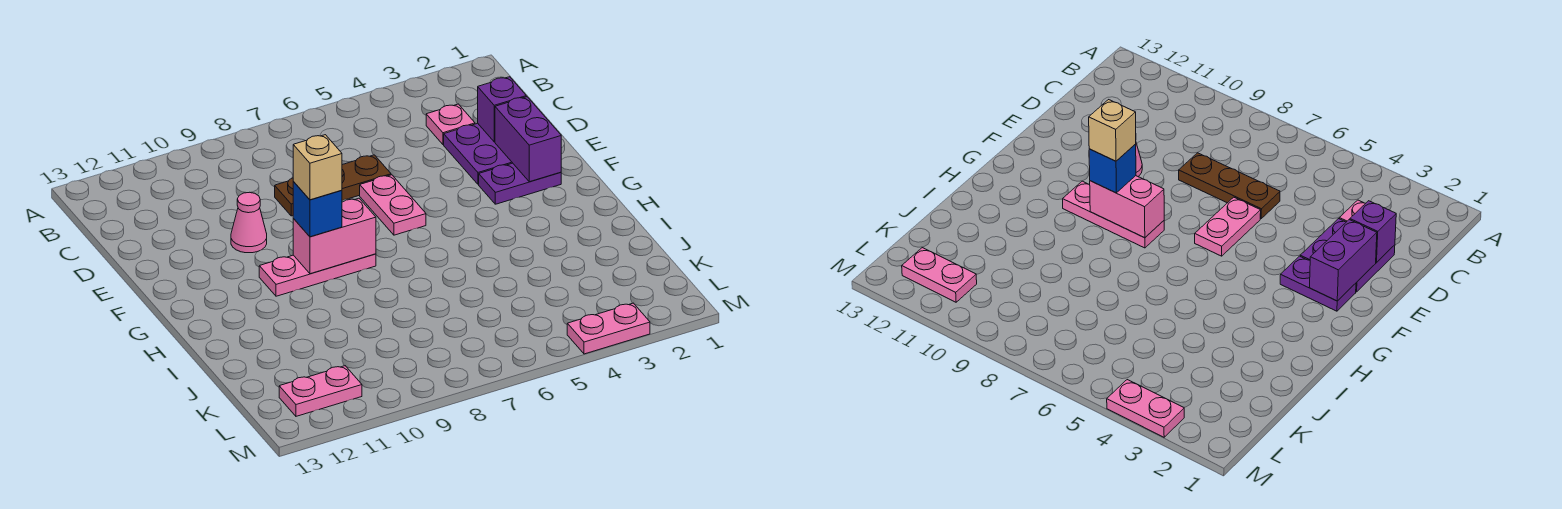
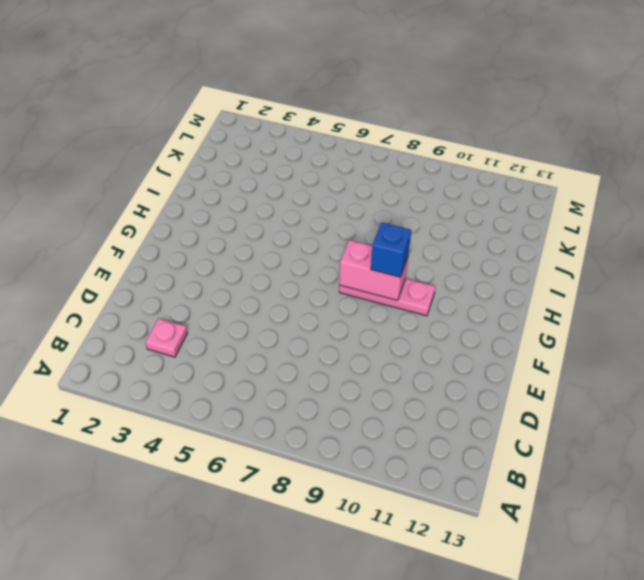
none -> purple plate D2:E3 level 1
none -> brown plate D6:D8 level 1
none -> pink plate E6:F6 level 1

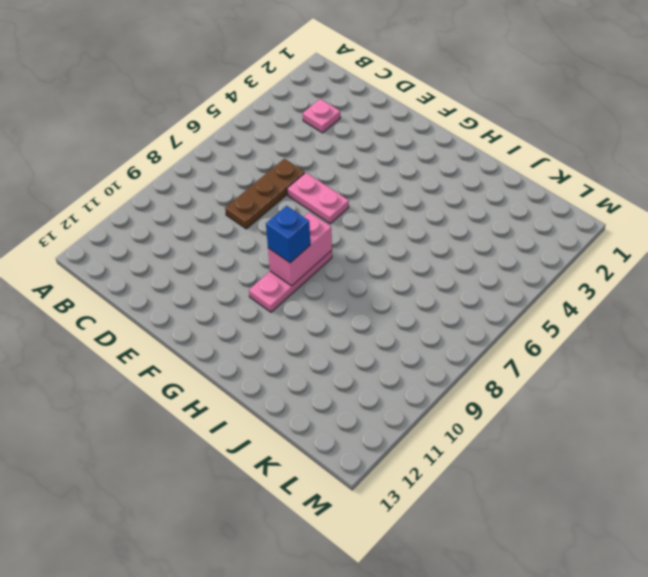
none -> purple plate D2:E3 level 1
none -> pink cone E10 level 1
none -> purple plate F2:F3 level 1

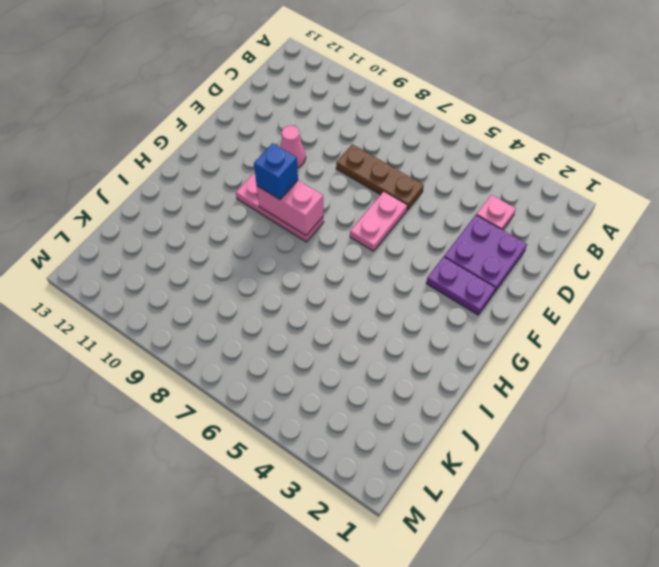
none -> pink plate L11:L12 level 1
none -> pink plate M3:M4 level 1
none -> purple brick D2 level 2

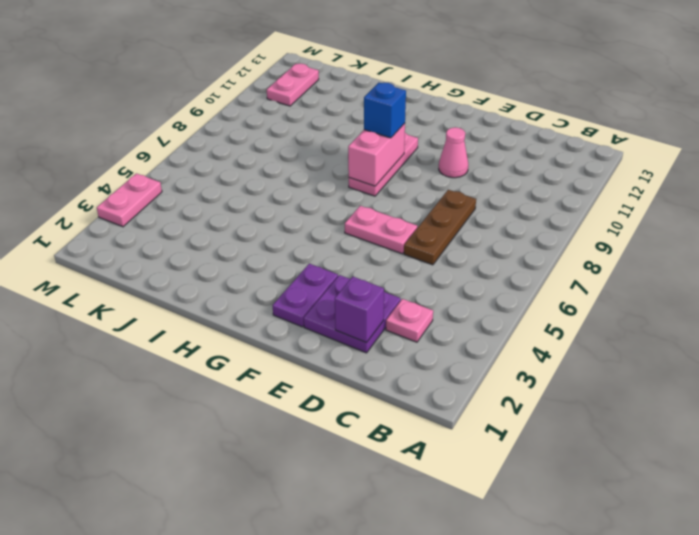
none -> purple brick E2:F2 level 2
none -> tan brick G9 level 4

